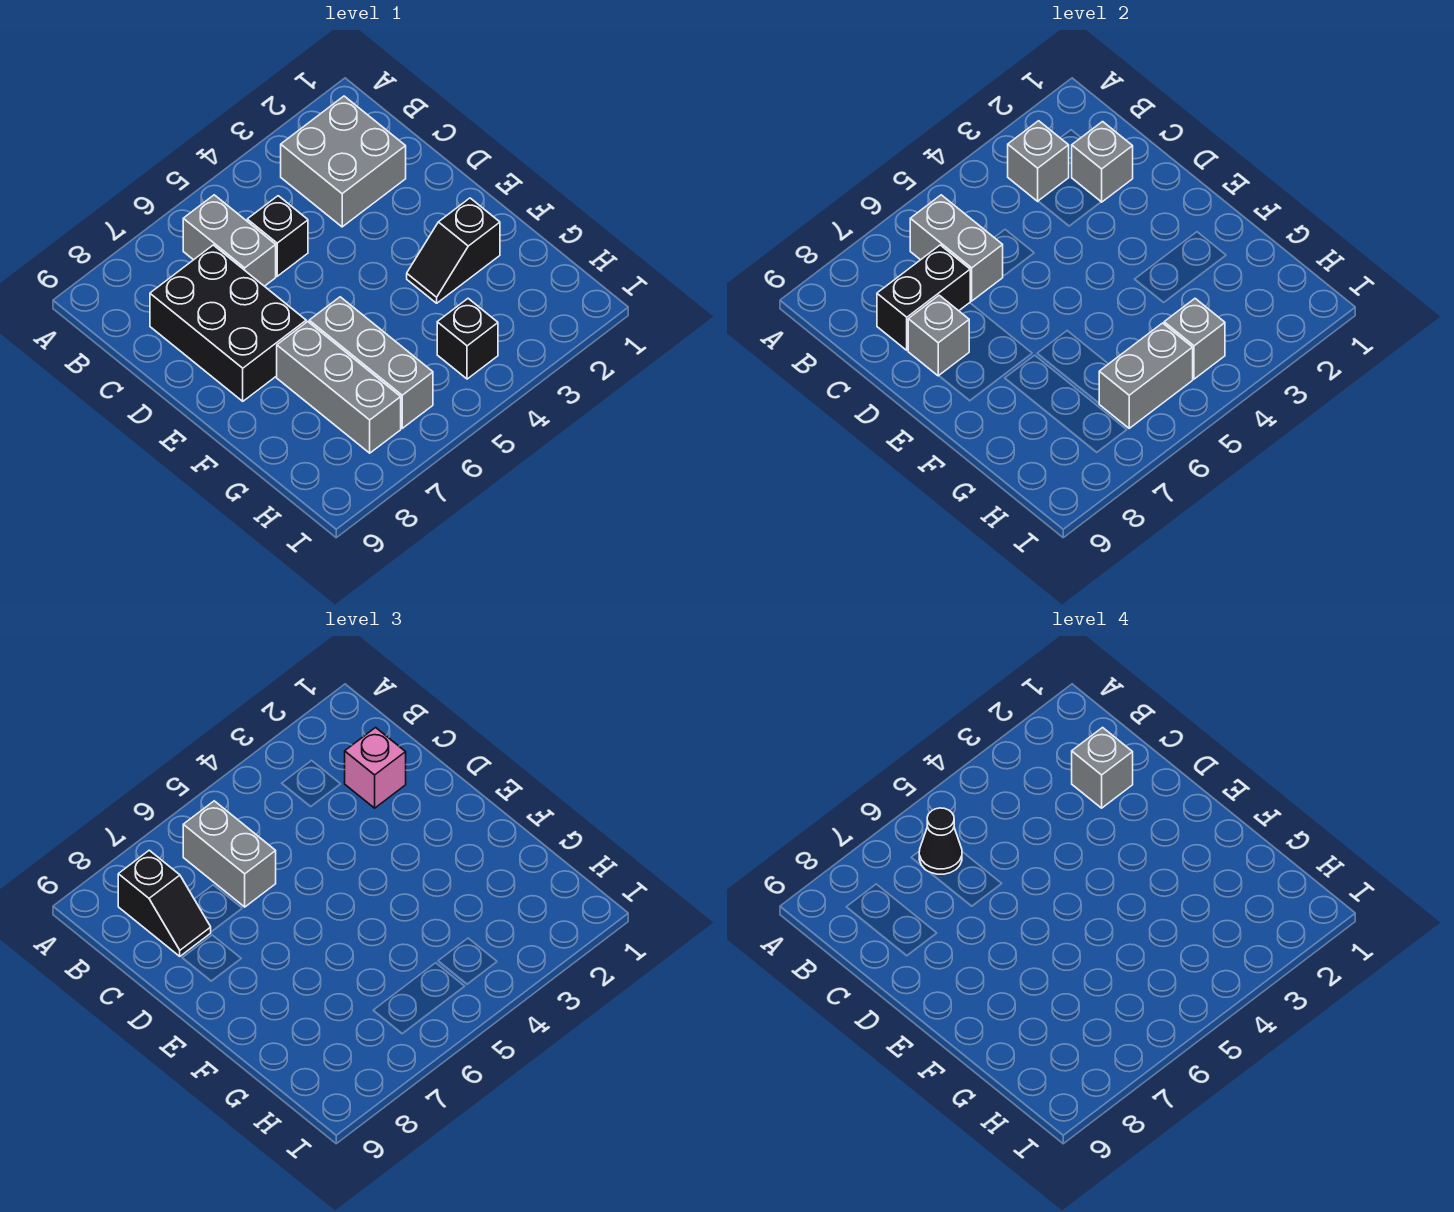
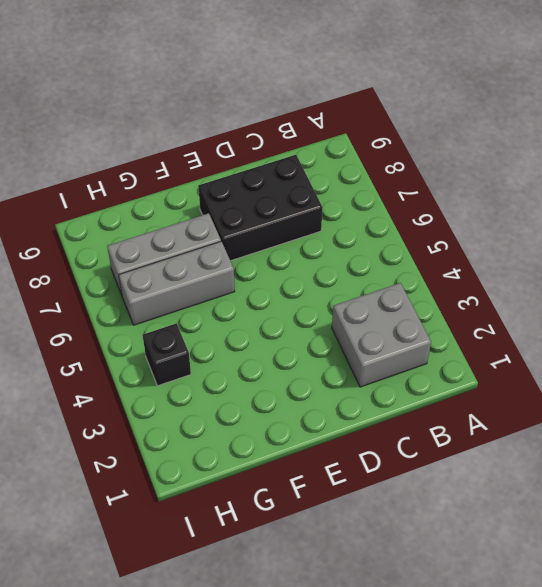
none -> grey brick B6:C6 level 1
none -> black brick C5 level 1
none -> black slope F2:F3 level 1 top 2

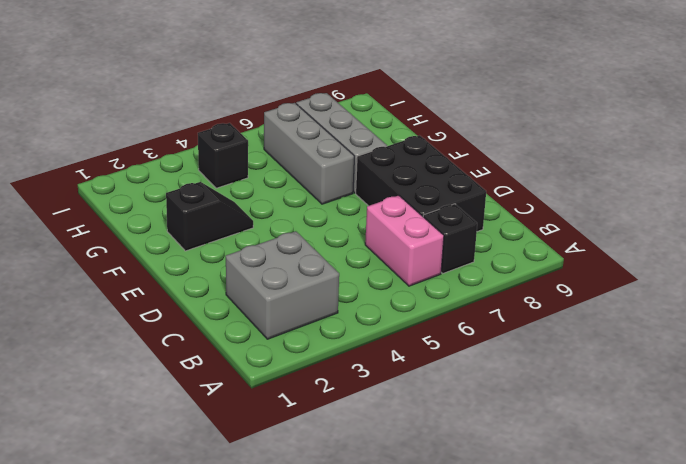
pink brick B6:C6 level 1 -> grey brick B6:C6 level 1
black brick B7 level 1 -> black brick C5 level 1
none -> grey brick B3 level 2
none -> grey brick B6:C6 level 2
none -> grey brick C2 level 2

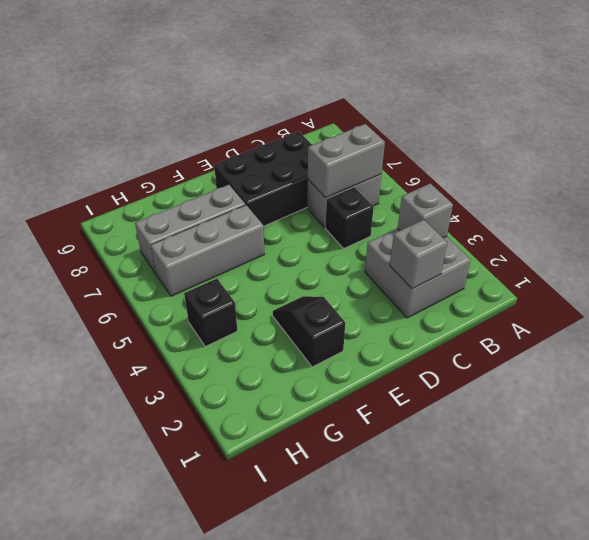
none -> black brick C7:C8 level 2
none -> grey brick D8 level 2
none -> grey brick H4 level 2

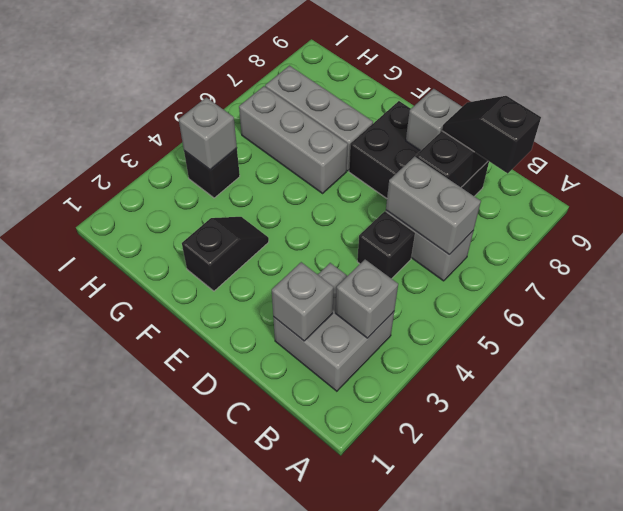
none -> grey brick H5:H6 level 2
none -> grey brick B6:C6 level 3
none -> pink brick C2 level 3

